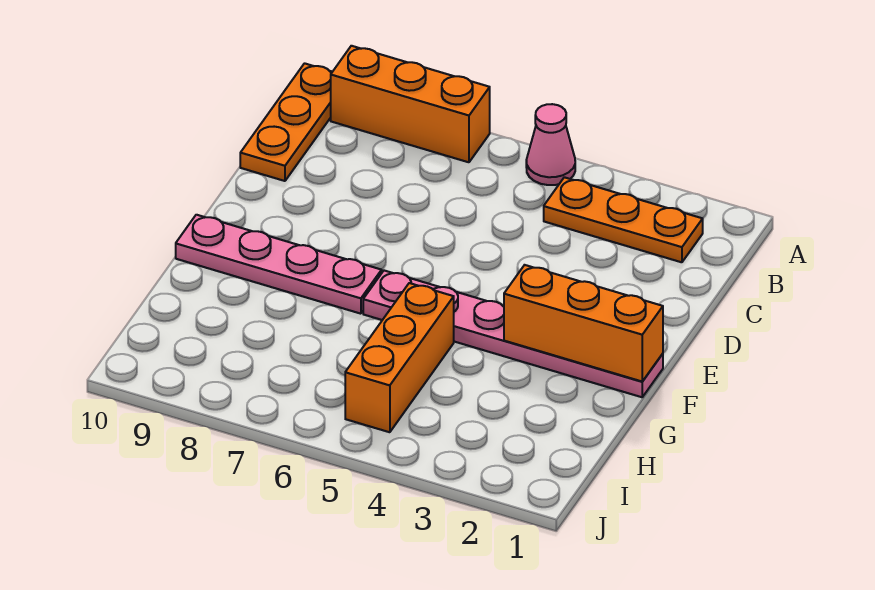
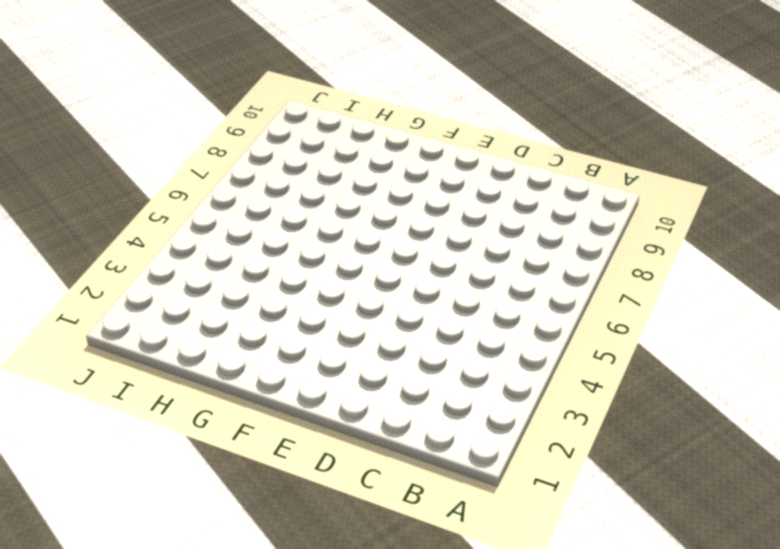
none -> pink cone A5 level 1
none -> orange brick A7:A9 level 1

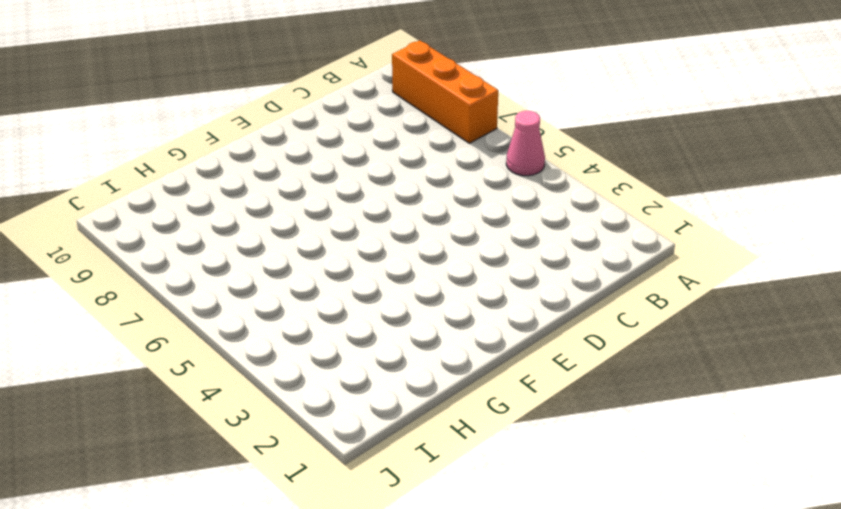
none -> orange plate A10:C10 level 1
none -> orange plate B2:B4 level 1

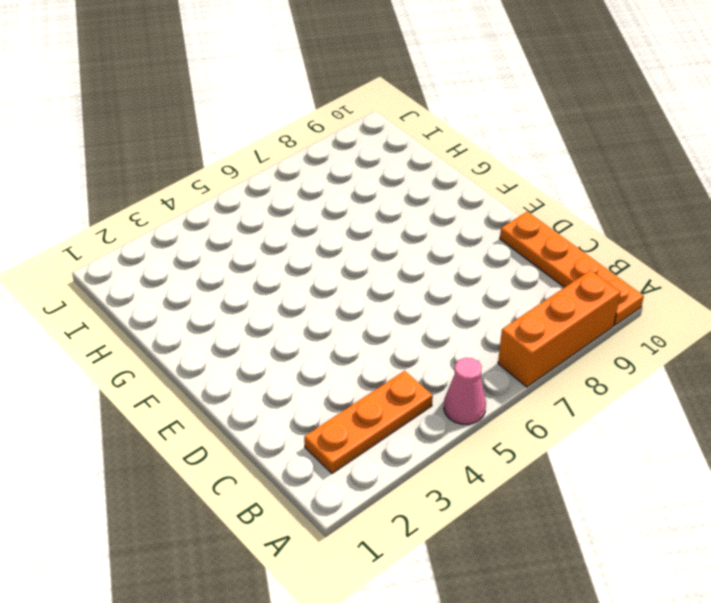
orange plate A10:D10 level 1 -> orange plate A10:C10 level 1
none -> pink plate F1:F6 level 1
none -> pink plate F7:F10 level 1

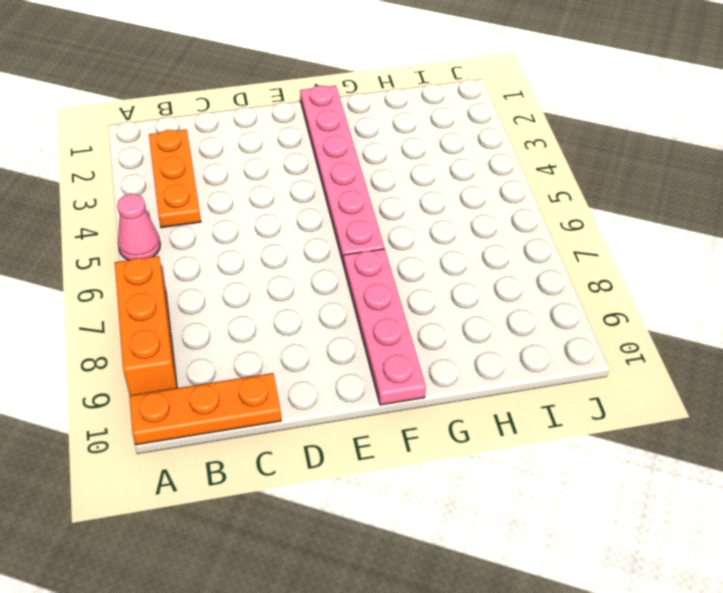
none -> orange brick G5:I5 level 1
none -> orange brick F1:F3 level 2

